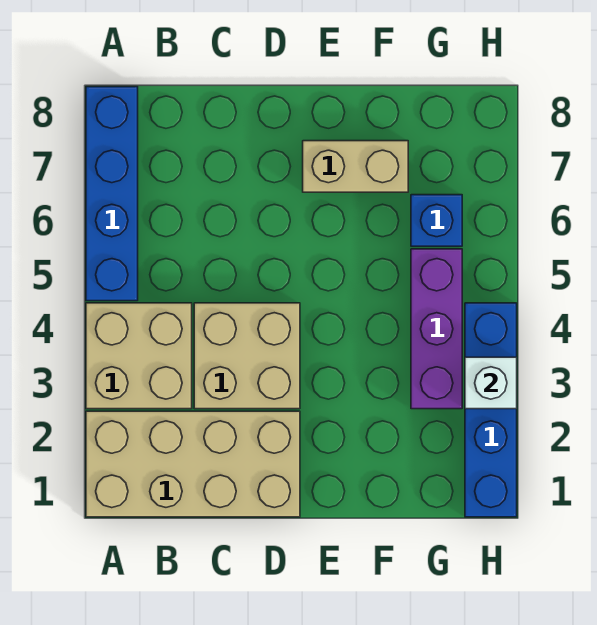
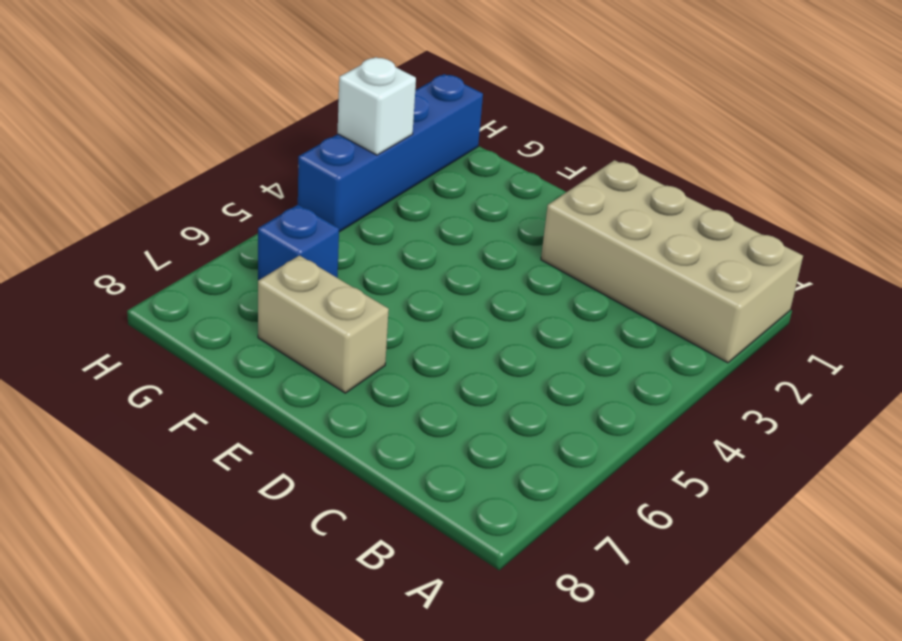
none -> tan brick A3:B4 level 1
none -> blue brick A5:A8 level 1

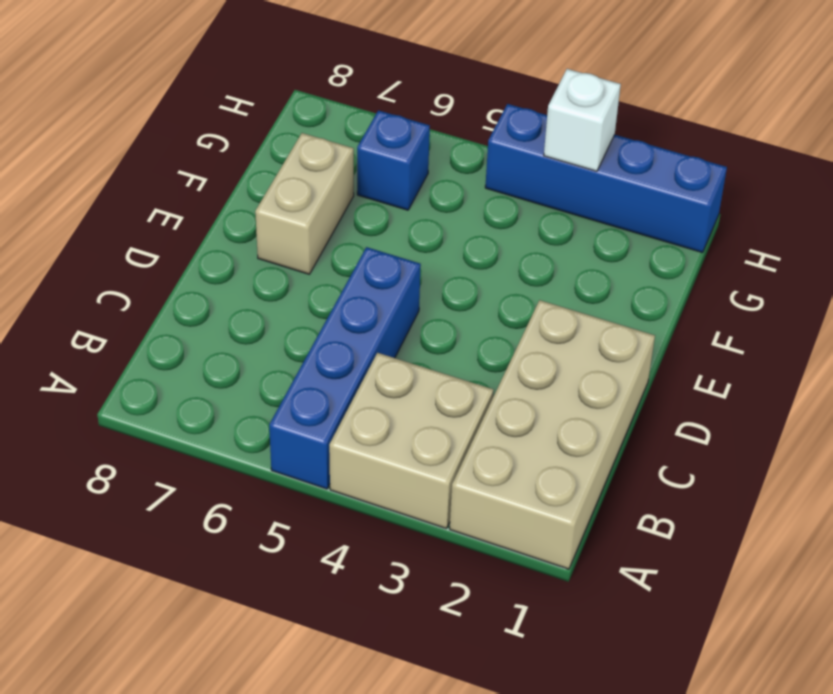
blue brick A5:D5 level 1 -> blue brick A5:A8 level 1
none -> tan brick C3:D4 level 1
none -> purple brick G3:G5 level 1

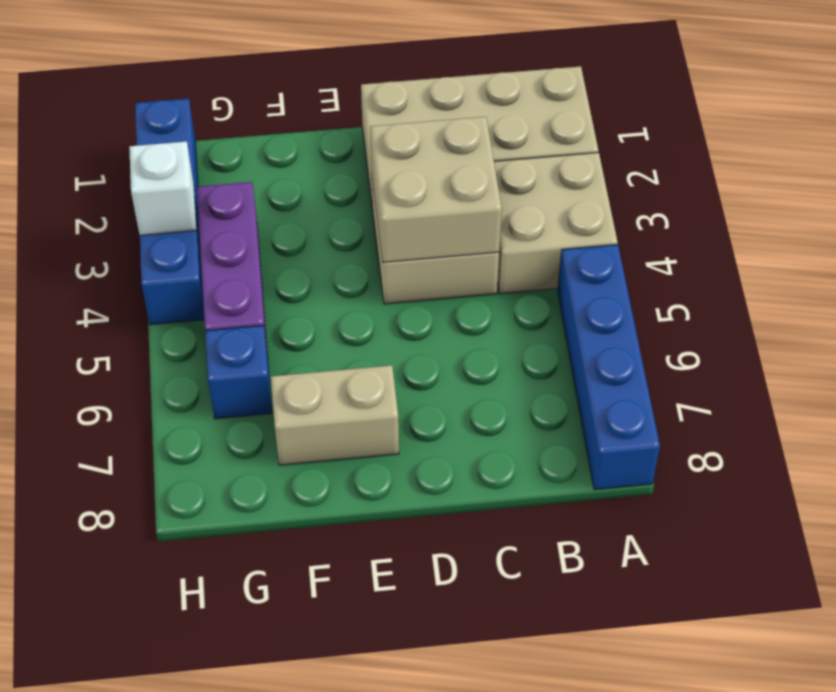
tan brick C3:D4 level 2 -> none

